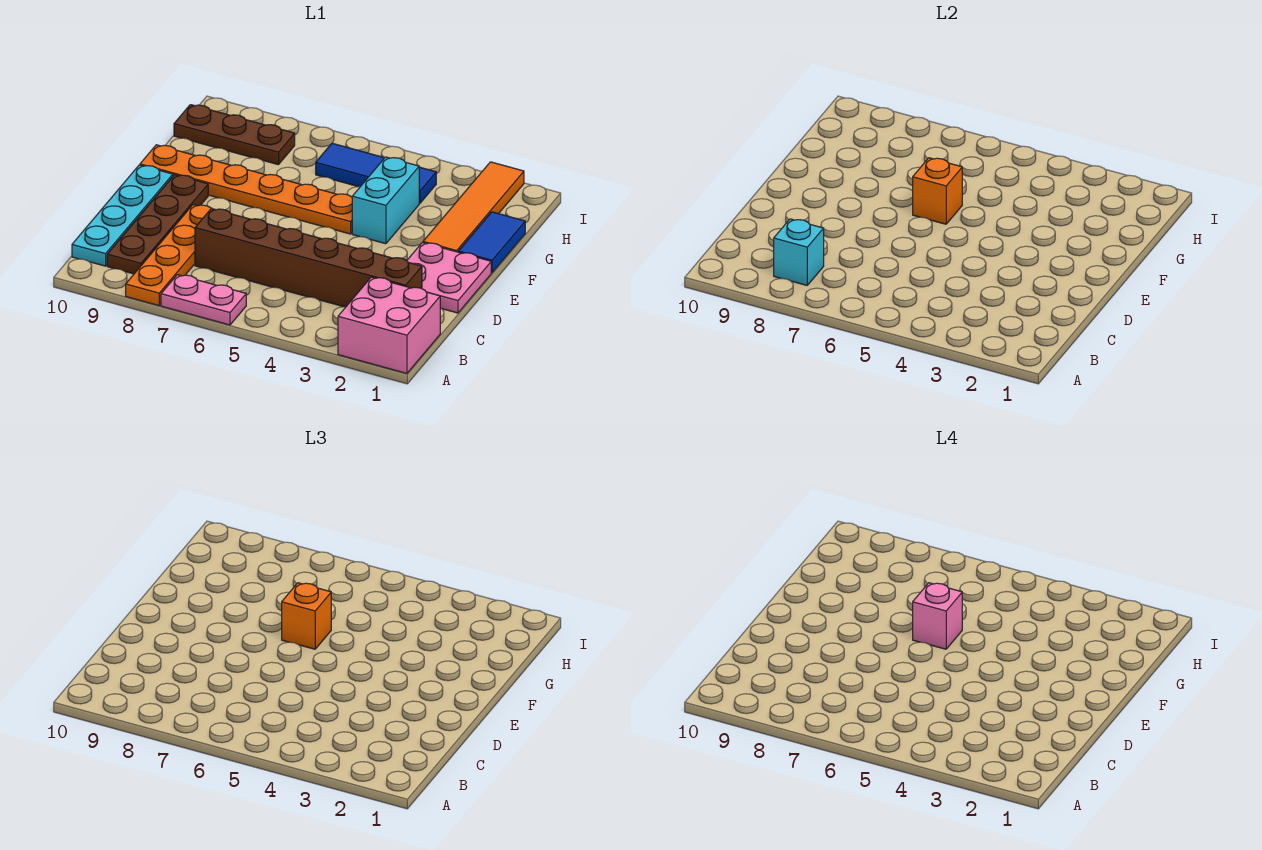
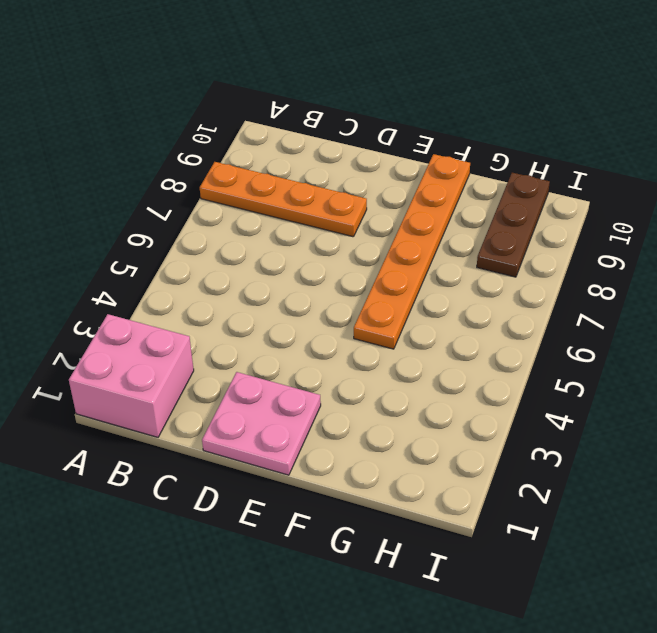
none -> pink plate A6:A7 level 1
none -> brown plate B9:E9 level 1
none -> cyan plate B10:E10 level 1

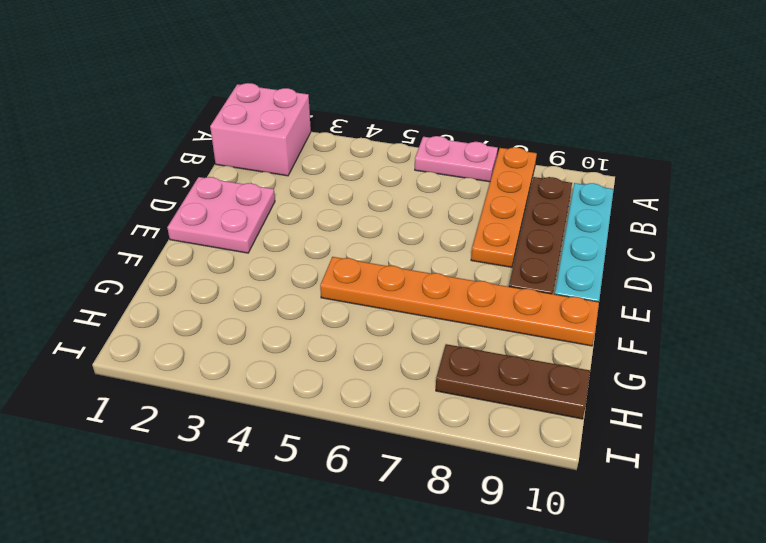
none -> brown brick C2:C7 level 1
none -> blue tile F1:G1 level 1
none -> orange tile F2:I2 level 1

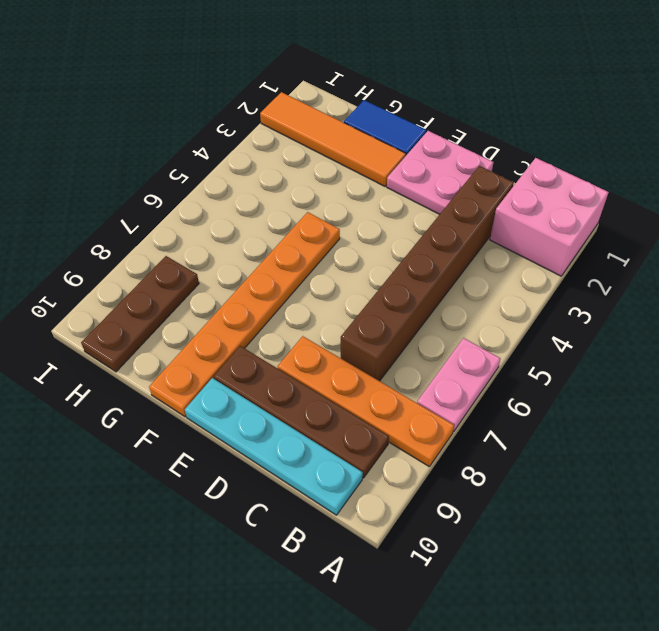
none -> cyan brick F4:G4 level 1
none -> blue tile H4:H6 level 1
none -> cyan brick B8 level 2

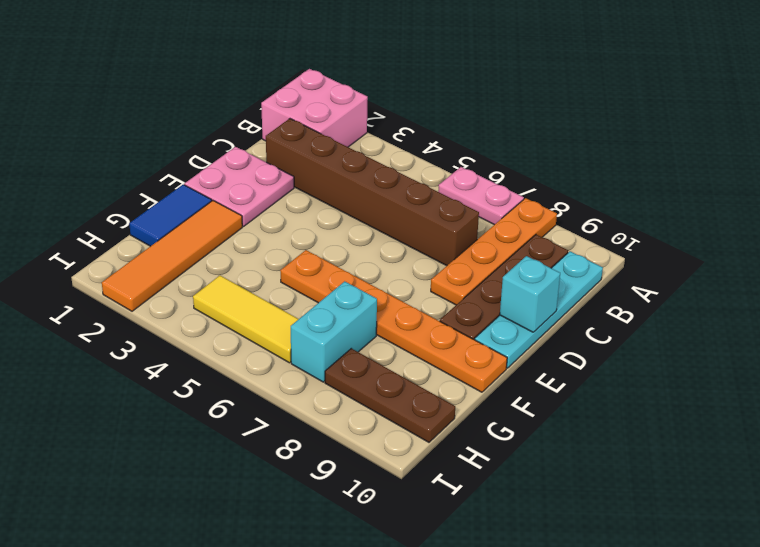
cyan brick D10 level 2 -> cyan brick B8 level 2
cyan brick G7:H7 level 1 -> cyan brick F4:G4 level 1
yellow tile H4:H6 level 1 -> blue tile H4:H6 level 1
none -> orange brick F6 level 2
none -> orange brick F6 level 3
none -> pink brick F6 level 4

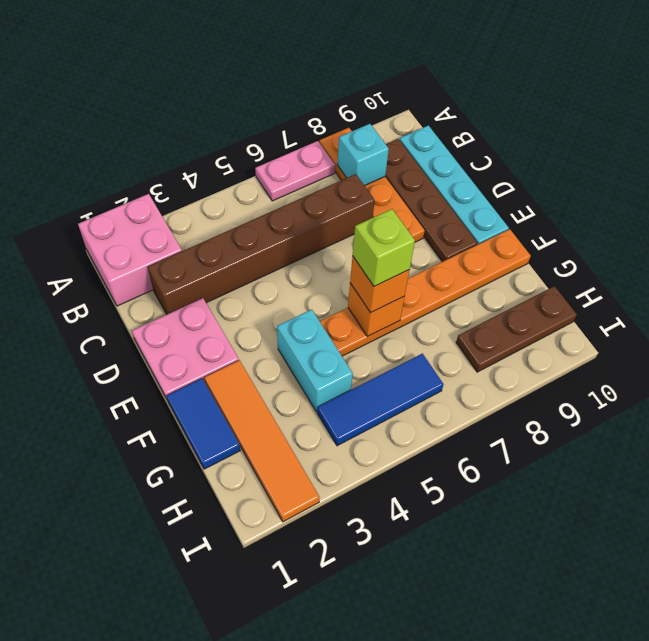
lime brick F6 level 4 -> pink brick F6 level 4

